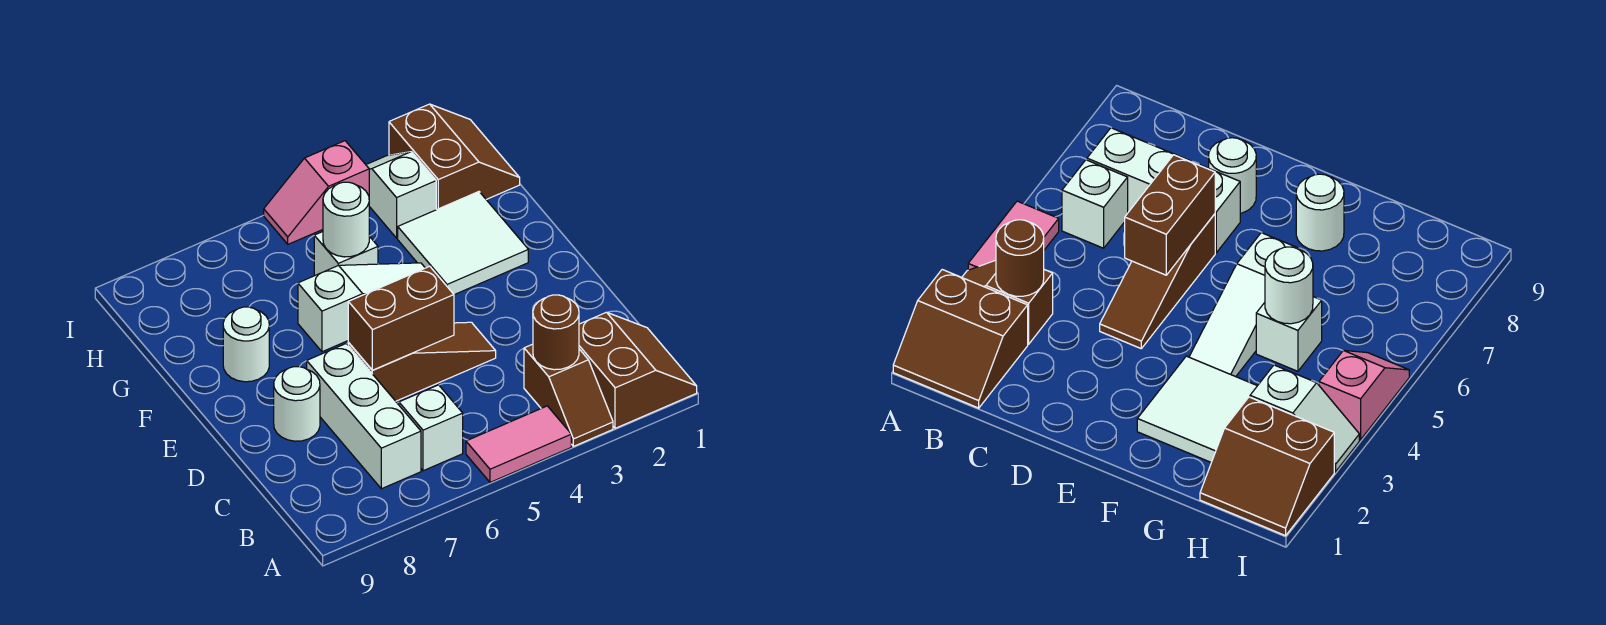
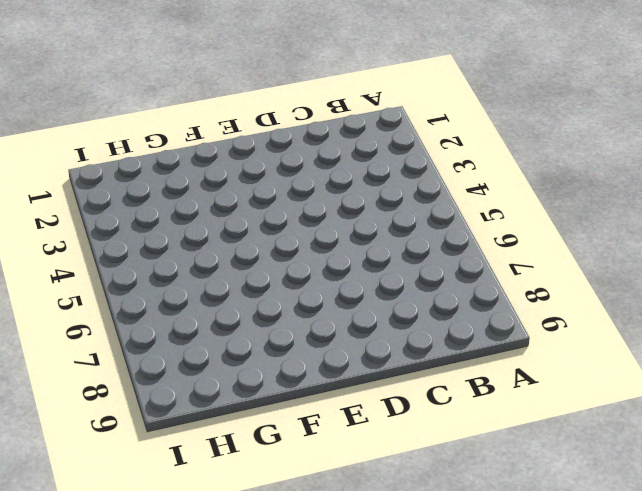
none -> brown slope A1:B2 level 1 top 2
none -> brown slope A3:B3 level 1 top B
none -> pink tile A4:A5 level 1

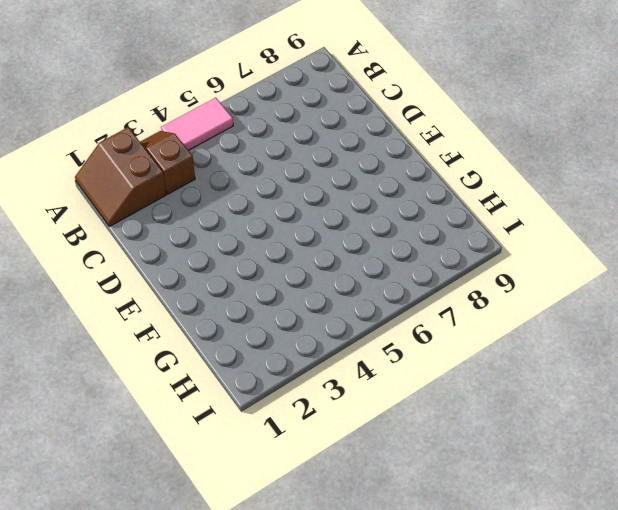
none -> white brick B6 level 1
none -> white brick B7:D7 level 1
none -> brown slope D4:D6 level 1 top 6

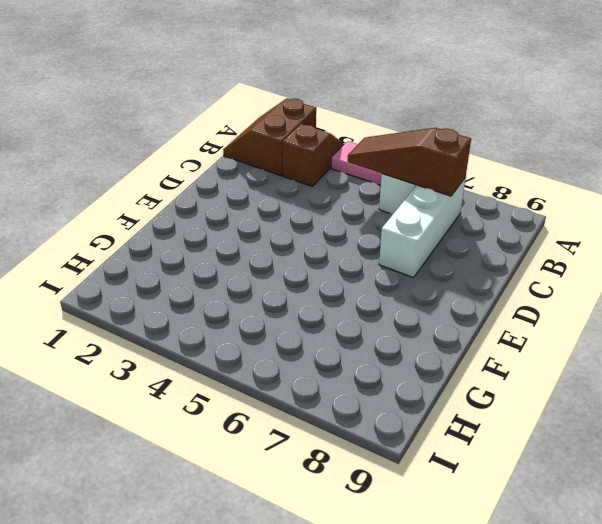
brown slope B5:B7 level 2 top 7 -> brown slope D4:D6 level 1 top 6
none -> white round brick D8 level 1
none -> white tile F2:G3 level 1
none -> white slope F4:F6 level 1 top 6

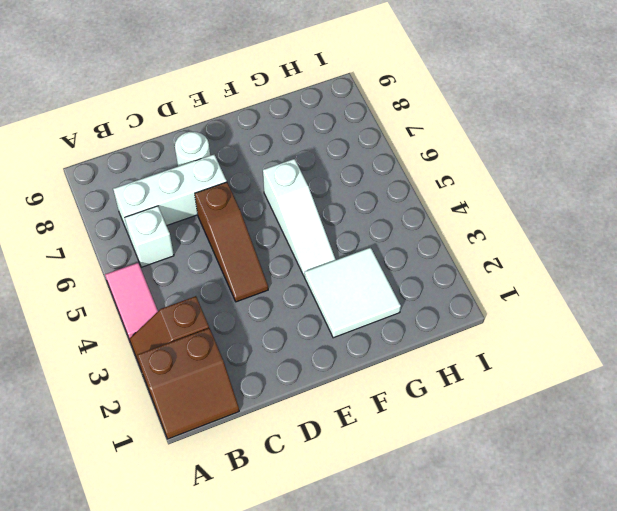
none -> white round brick F8 level 1
none -> white brick G5 level 1
none -> brown slope H1:I2 level 1 top 2

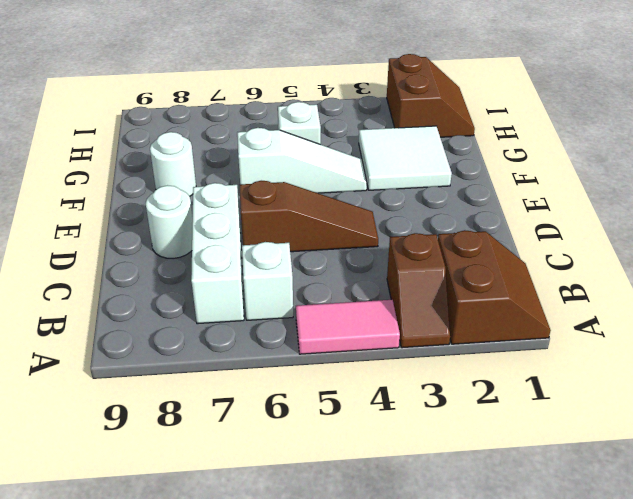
none -> white slope H3:I3 level 1 top H
none -> pink slope I4:I5 level 1 top 4
none -> brown round brick B3 level 2

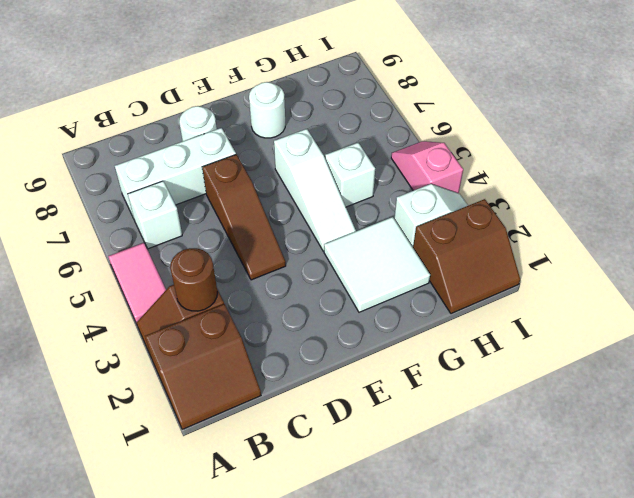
none -> brown brick D5:D6 level 2
none -> white round brick G5 level 2

